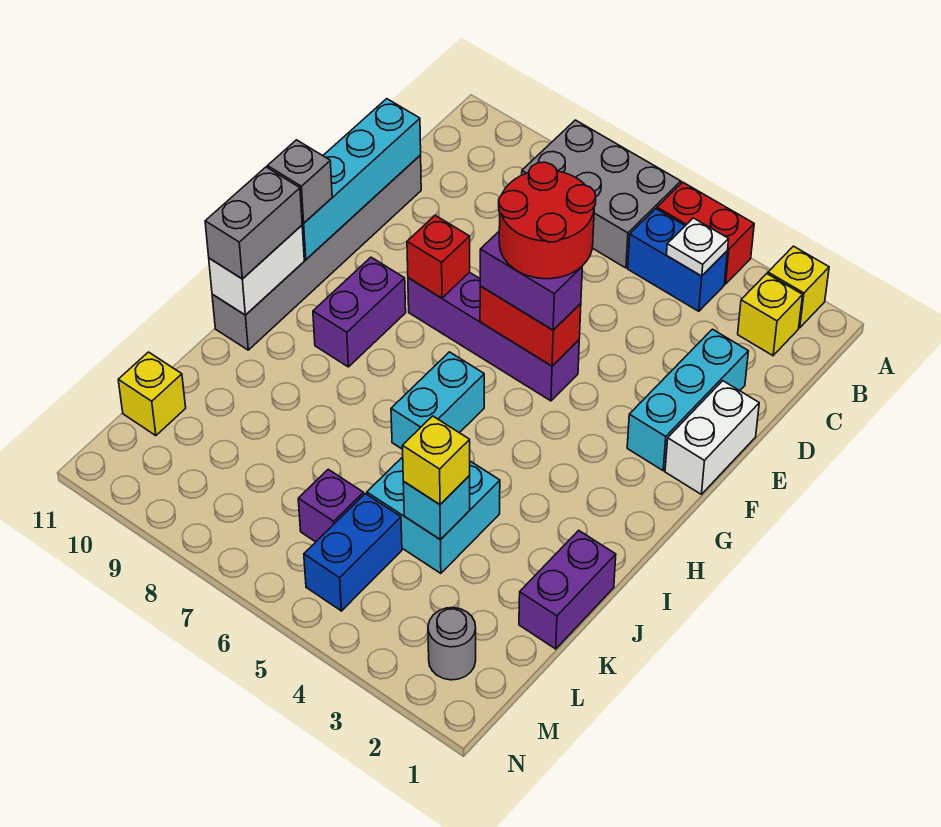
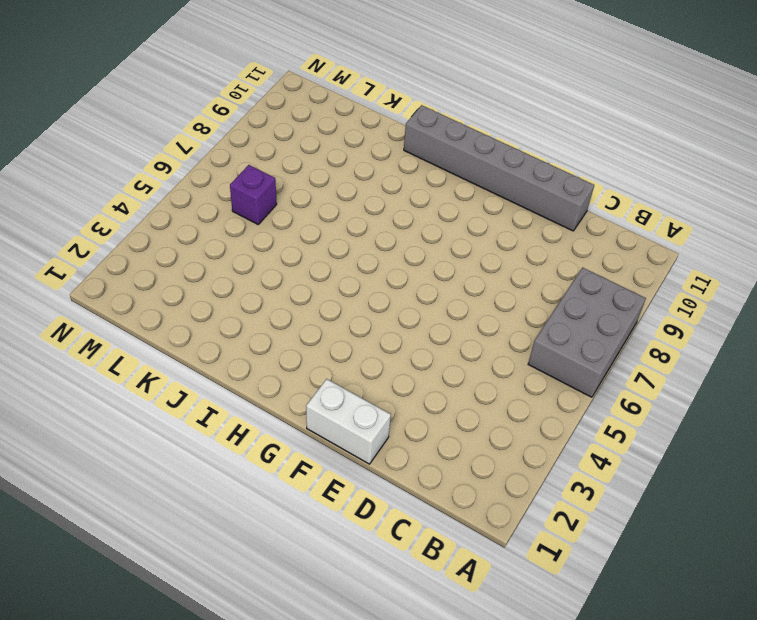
none -> yellow brick A2 level 1
none -> red brick A4:A5 level 1
none -> yellow brick B2 level 1

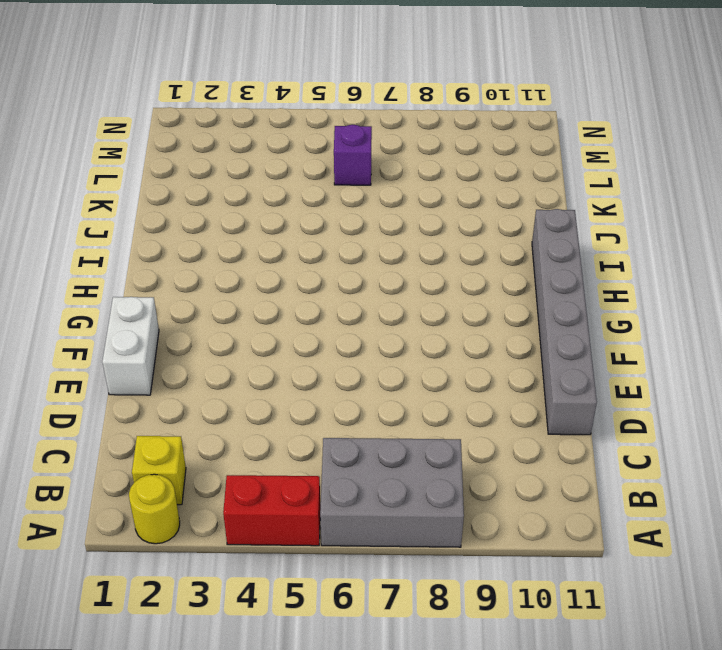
yellow round brick A2 level 1 -> yellow brick A2 level 1
none -> blue brick B4:B5 level 1
none -> cyan brick D2:F2 level 1
none -> purple brick F5:F8 level 1

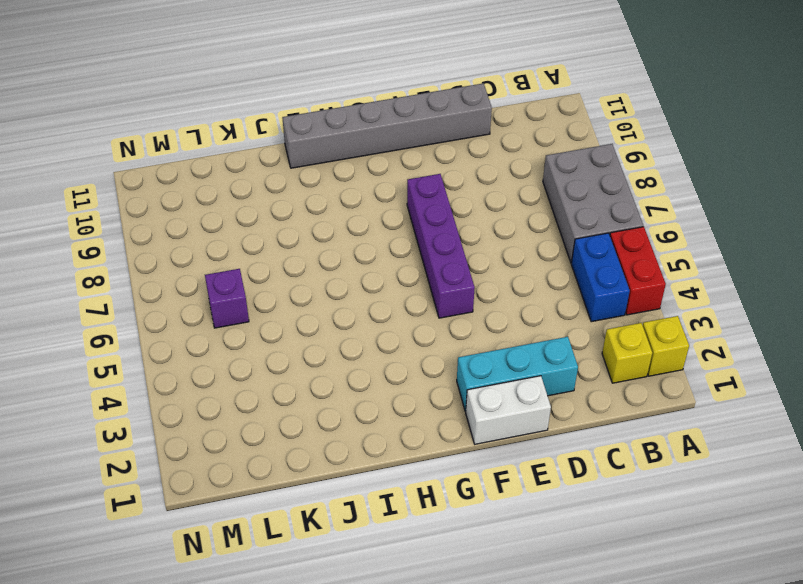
none -> purple brick G9:H9 level 1
none -> cyan brick H6:I6 level 1
none -> purple brick J1:K1 level 1

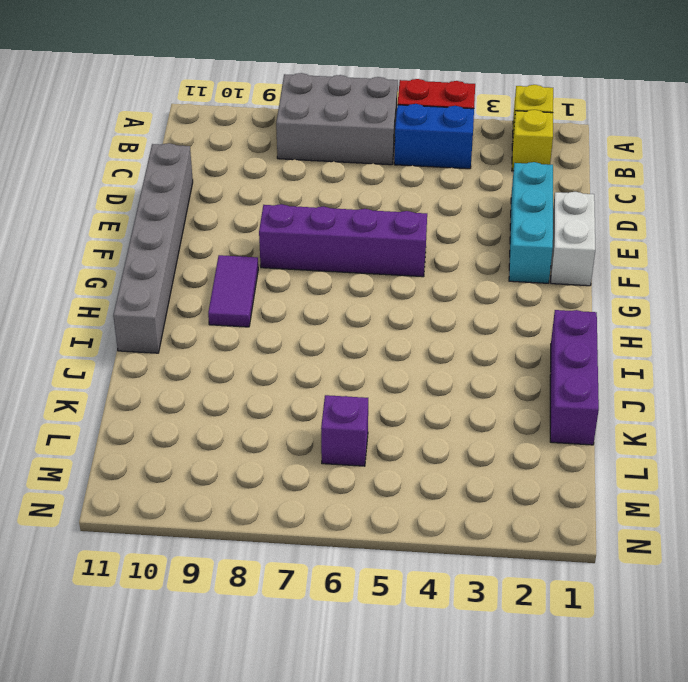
purple tile G9:H9 level 1 -> purple brick G9:H9 level 1
purple brick I1:K1 level 1 -> purple brick J1:K1 level 1
none -> cyan brick H6:I6 level 1
none -> cyan brick J4:K5 level 1
none -> blue brick L5:M5 level 1

